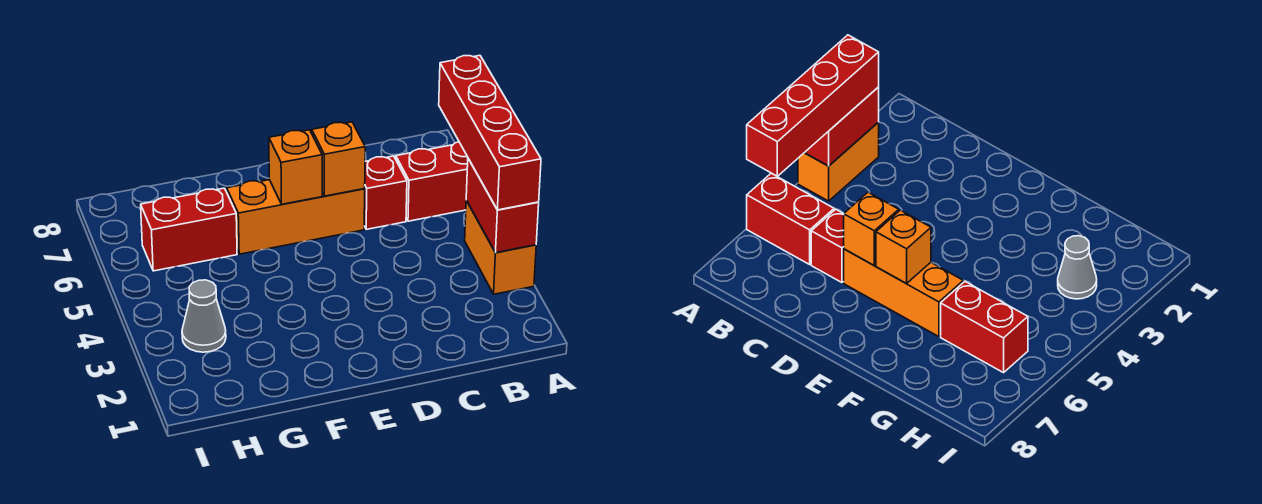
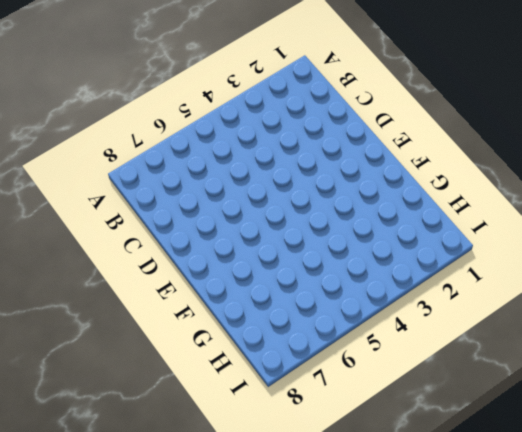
none -> orange brick A3:A4 level 1
none -> red brick A6:B6 level 1

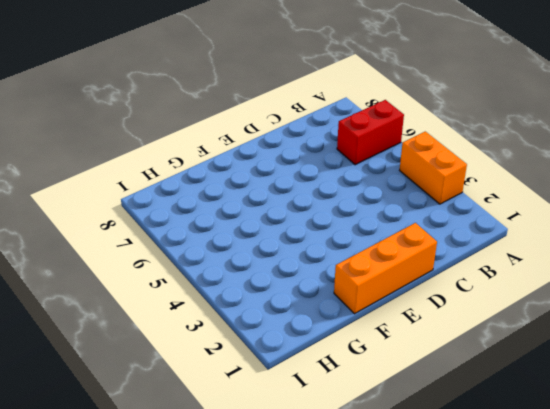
orange brick D1:F1 level 1 -> orange brick D6:F6 level 1
none -> red brick C6 level 1
none -> red brick G6:H6 level 1

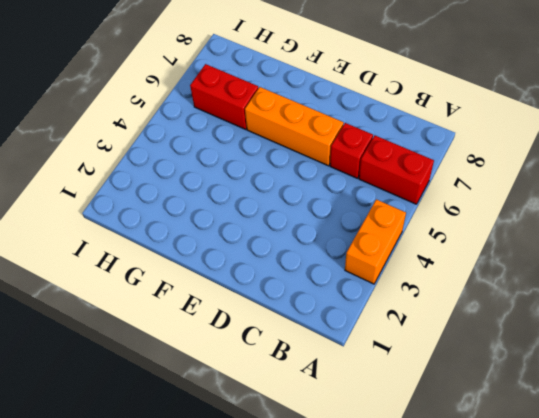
none -> grey cone H3 level 1
none -> red brick A3:A4 level 2

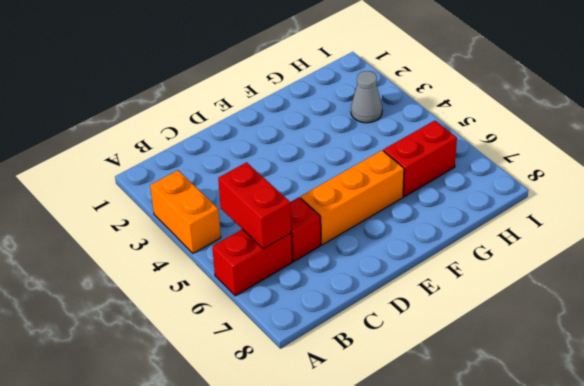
red brick B5:B6 level 2 -> red brick A3:A4 level 2
none -> orange brick D6 level 2
none -> orange brick E6 level 2

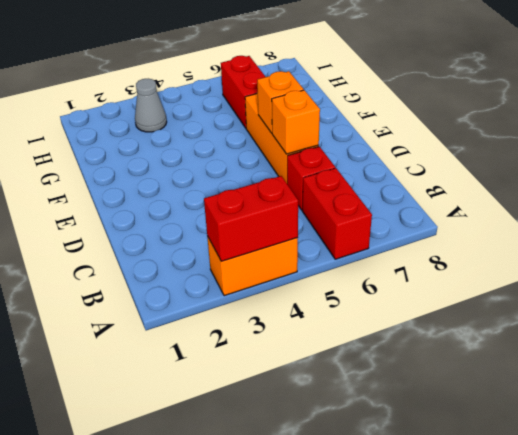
none -> red brick A3:A6 level 3

